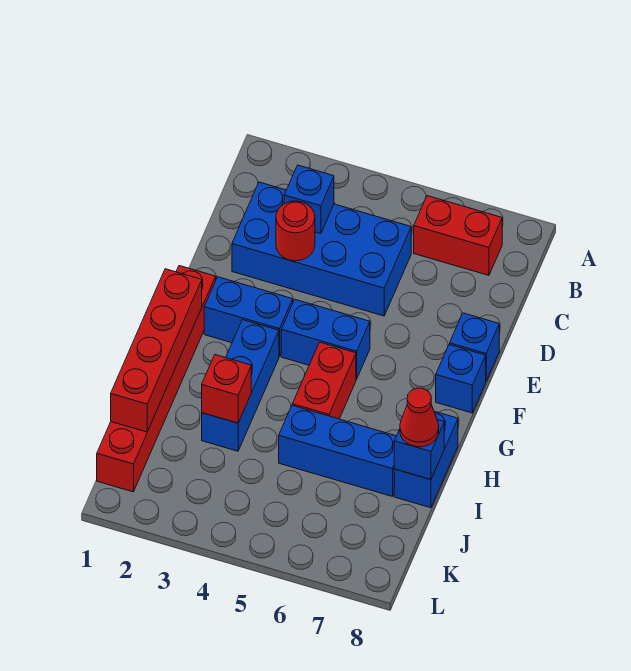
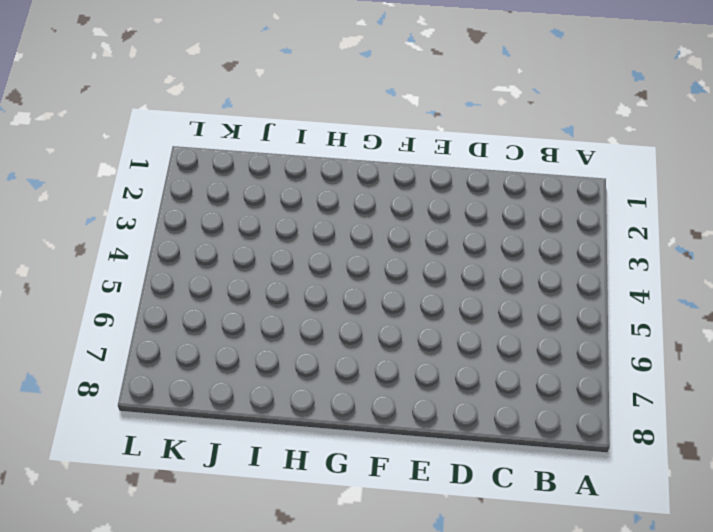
none -> red brick B6:B7 level 1
none -> blue brick C2:D5 level 1
none -> blue brick E8 level 1

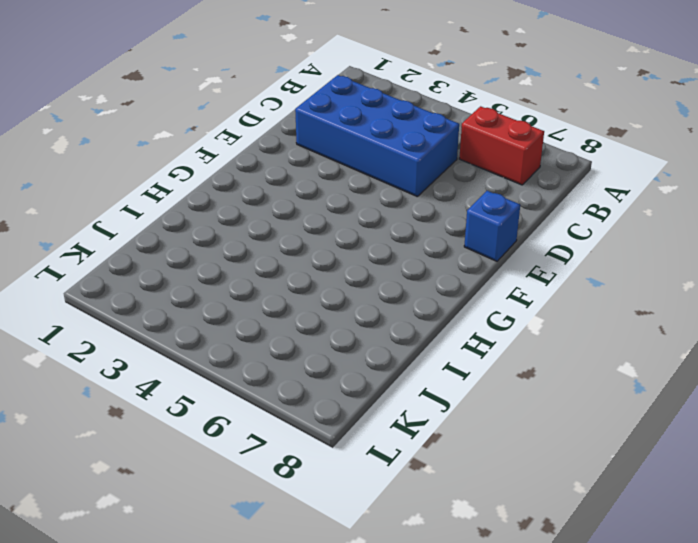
none -> red brick F1:K1 level 1
none -> blue brick F2:F3 level 1
none -> blue brick F4:F5 level 1

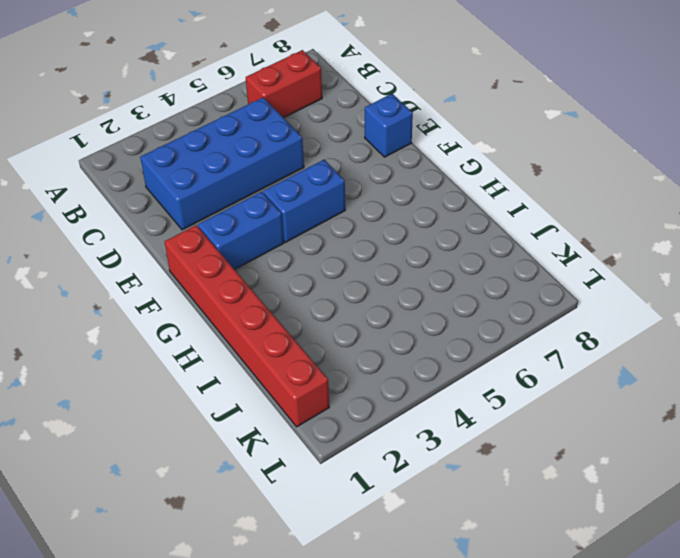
none -> blue brick F8 level 1
none -> blue brick G3:I3 level 1
none -> red brick G5:H5 level 1

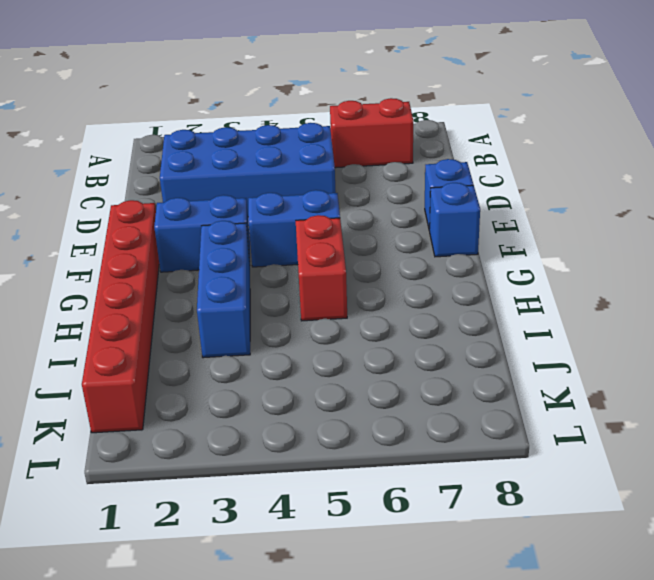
none -> blue brick H8:I8 level 1
none -> blue brick I5:I7 level 1
none -> blue brick C3 level 2

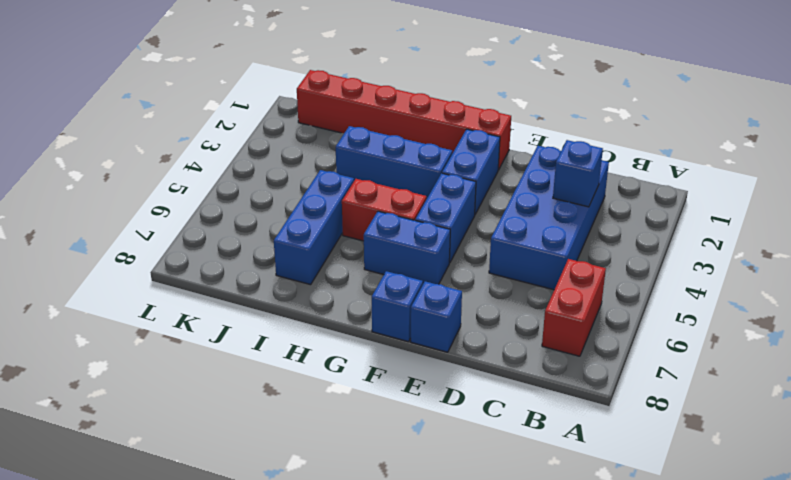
blue brick F6:G6 level 1 -> blue brick H8:I8 level 1
none -> red round brick D3 level 2
none -> red brick G1:J1 level 2
none -> red brick I3 level 2

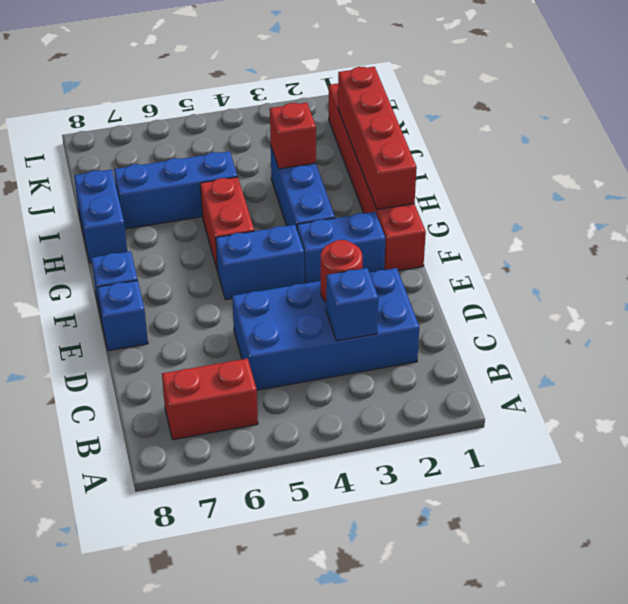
none -> blue brick I8 level 2
none -> red cone I8 level 3

